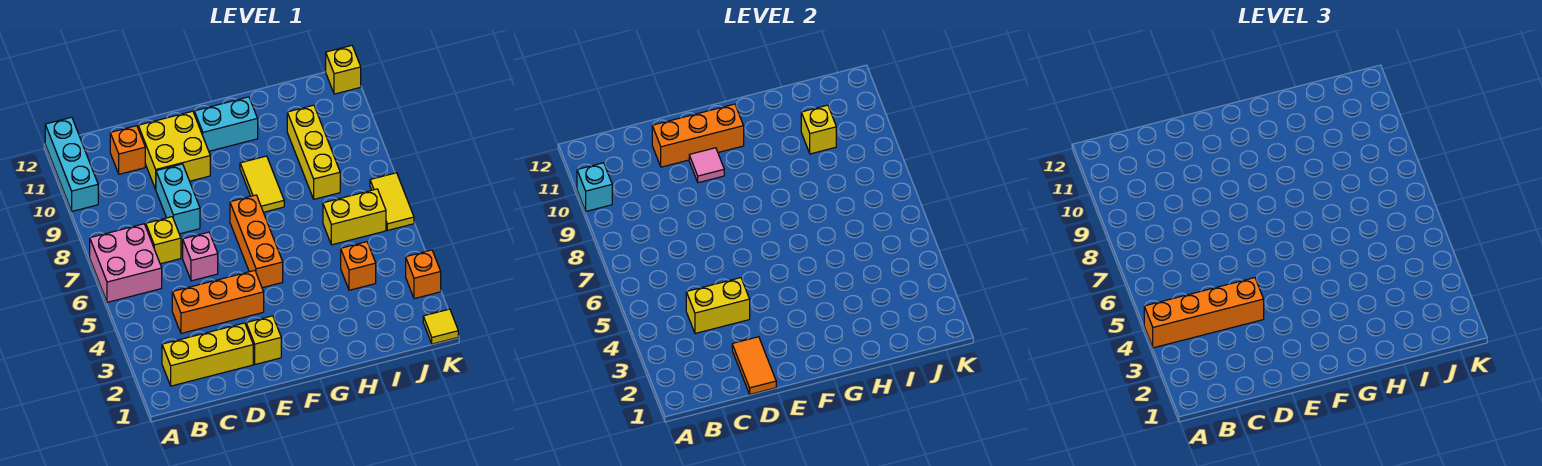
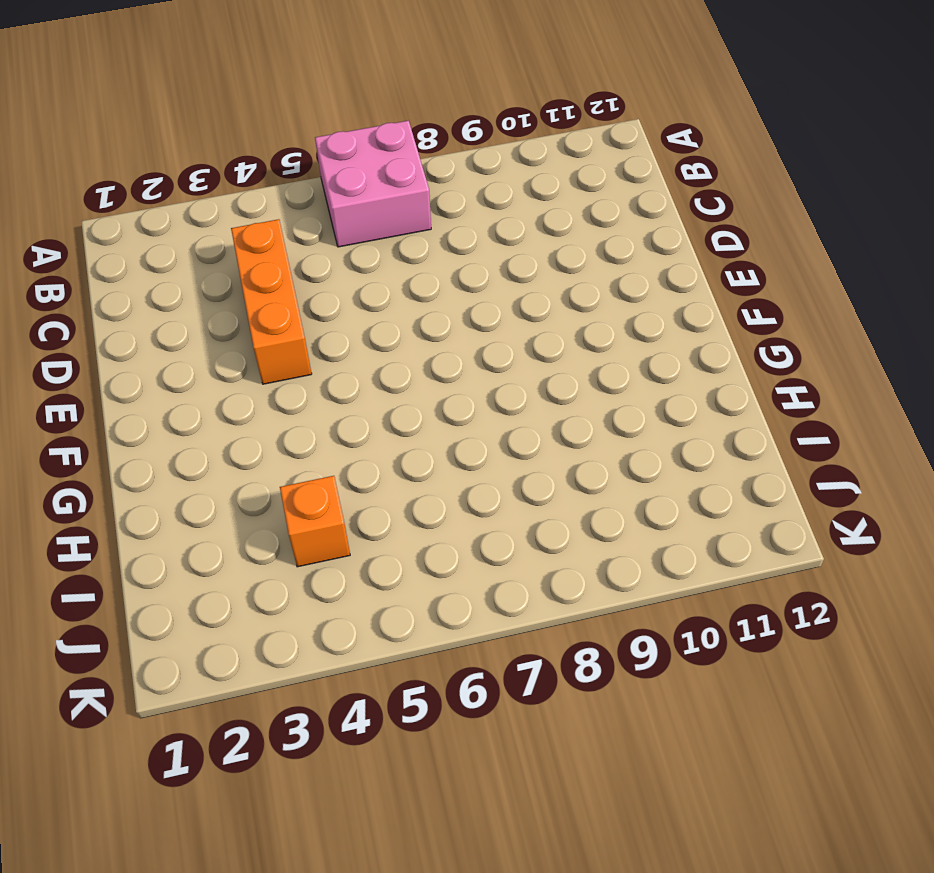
none -> cyan brick A10:A12 level 1
none -> yellow brick B2:D2 level 1
none -> yellow brick C7 level 1

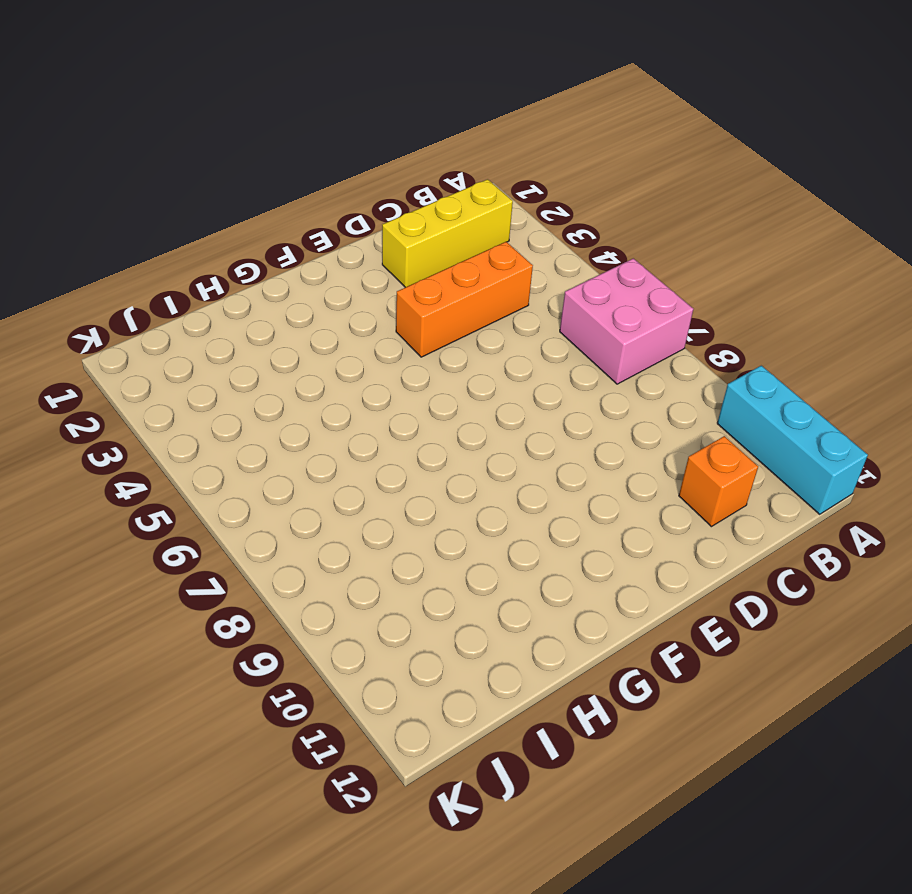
none -> yellow brick C7 level 1
none -> pink brick D6 level 1
none -> cyan brick D8:D9 level 1

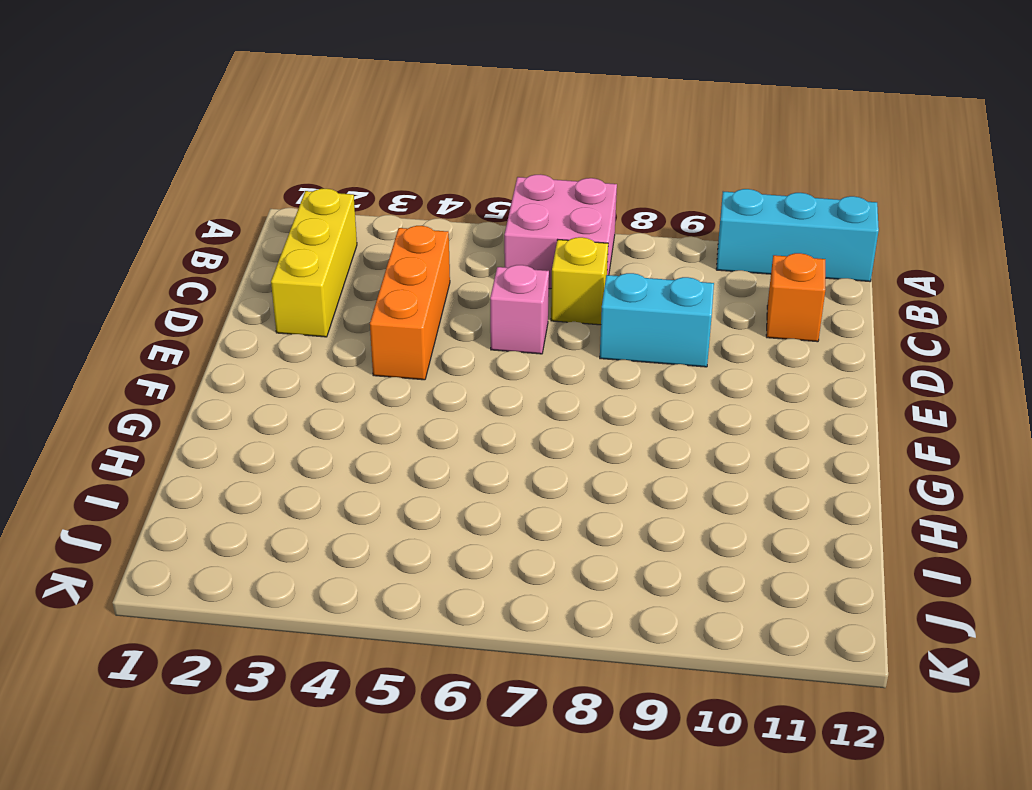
none -> yellow brick D10:E11 level 1
none -> yellow brick E2 level 1
none -> orange brick F5:F7 level 1

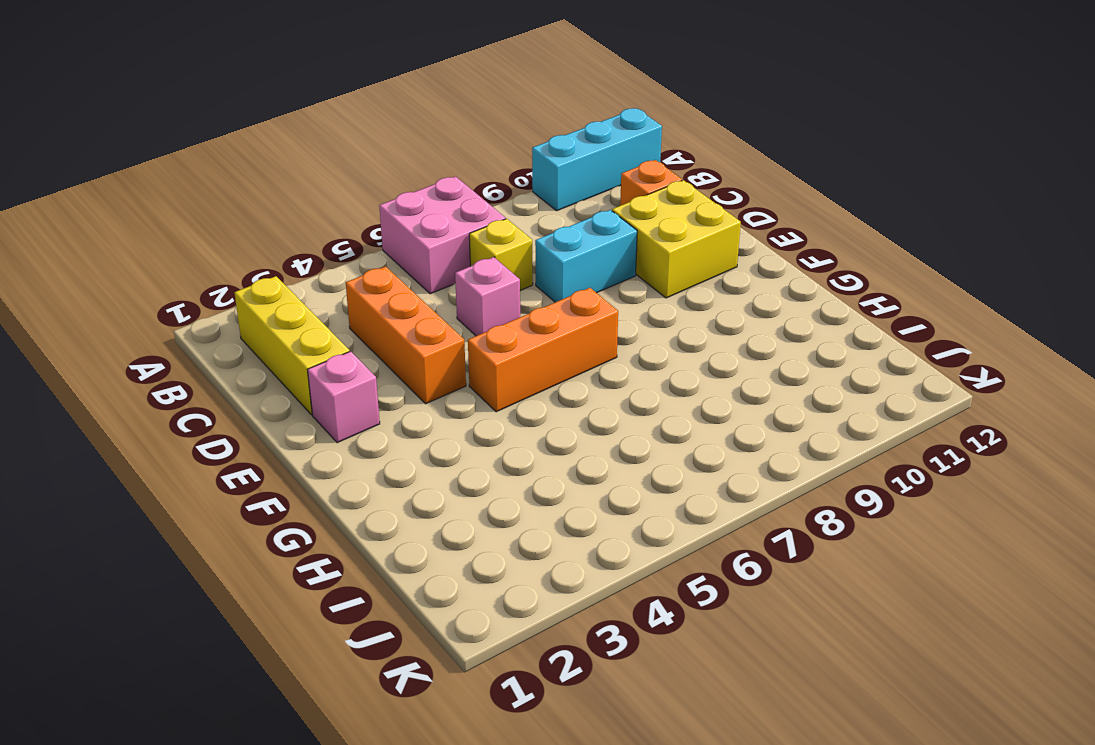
pink brick E2 level 1 -> yellow brick E2 level 1
none -> cyan brick F11:G11 level 1
none -> yellow tile G8:G9 level 1
none -> orange brick I4 level 1

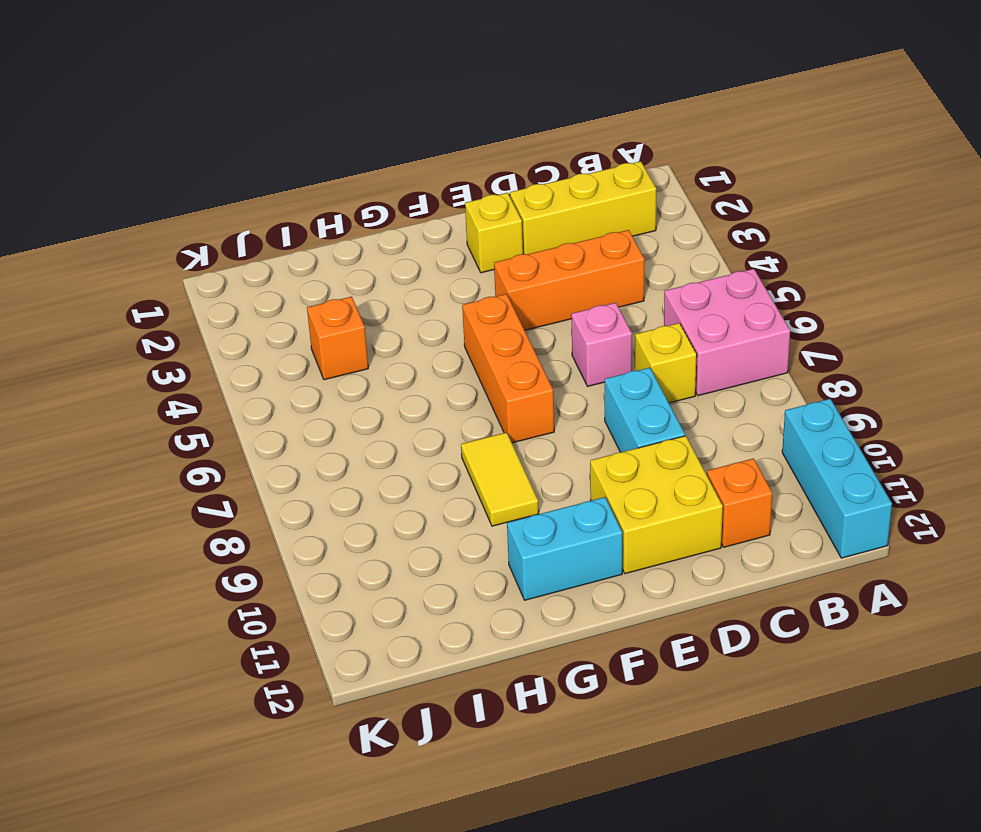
none -> yellow brick I6:J6 level 1
none -> yellow brick I8:I10 level 1
none -> yellow tile K1 level 1

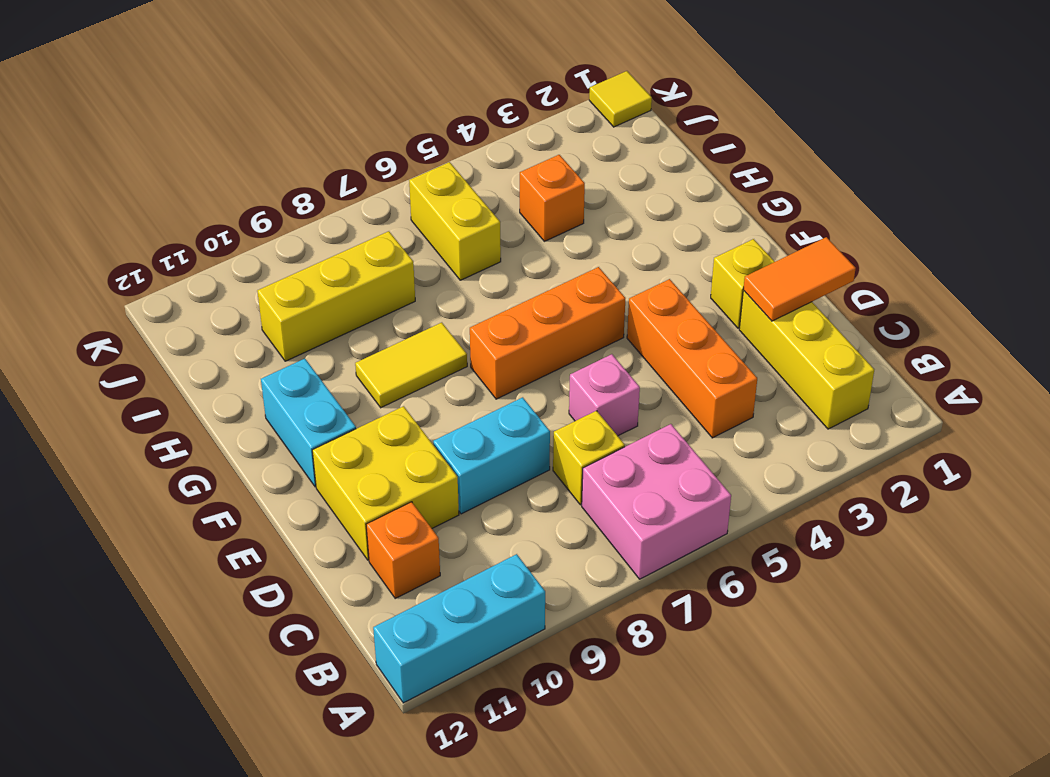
none -> orange brick K3 level 1
none -> yellow tile K6:K7 level 1
none -> yellow brick K12 level 1

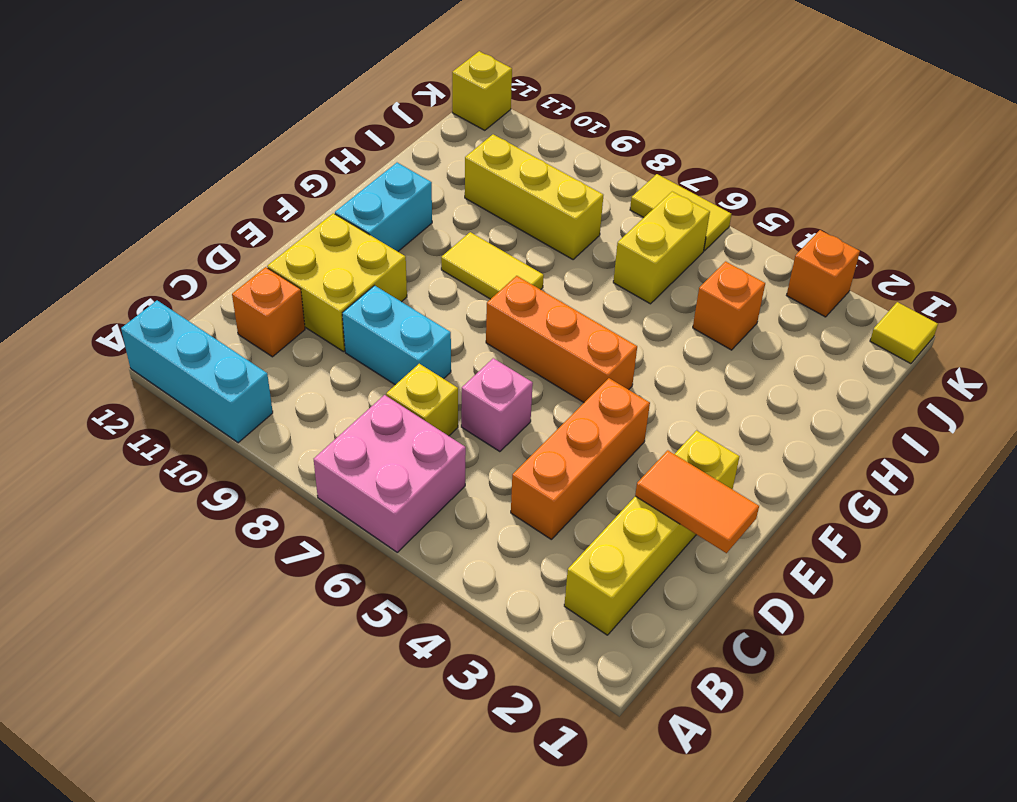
none -> cyan brick A10 level 2
none -> yellow brick C4:D4 level 2
none -> orange brick D11:F11 level 2

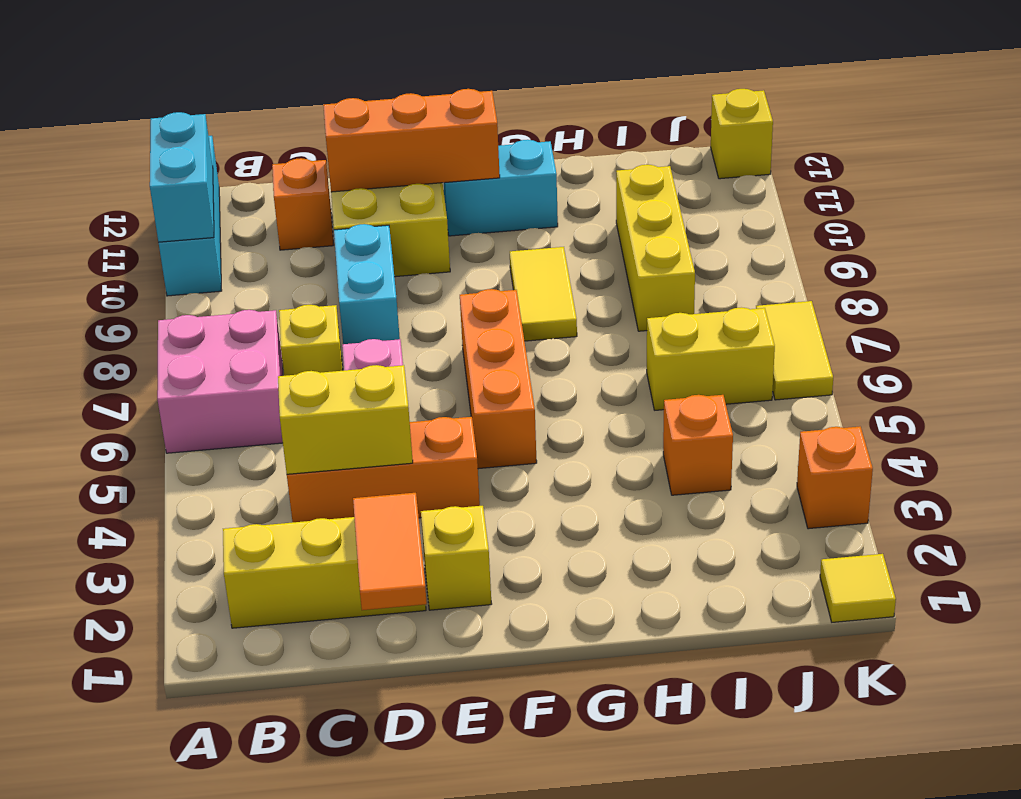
cyan brick A10:A11 level 2 -> cyan brick A10 level 2
none -> pink tile E10 level 2
none -> yellow brick I10 level 2
none -> orange brick A4:D4 level 3

